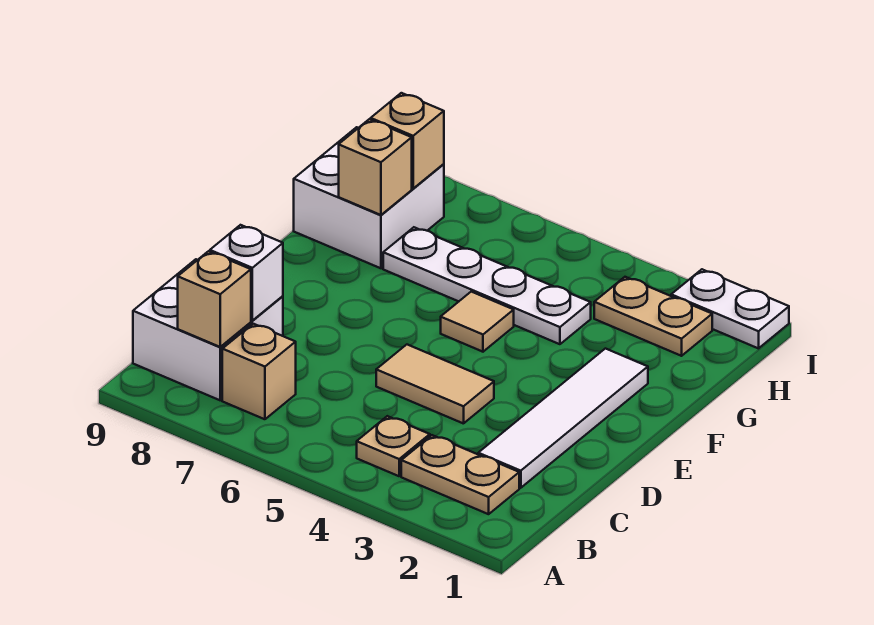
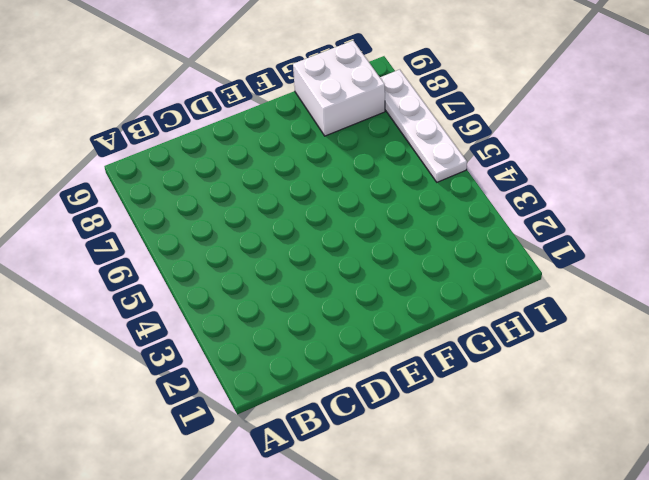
white plate I5:I8 level 1 -> white plate G4:G7 level 1
none -> tan plate B2:B3 level 1
none -> tan plate B4 level 1
none -> tan brick B7 level 1

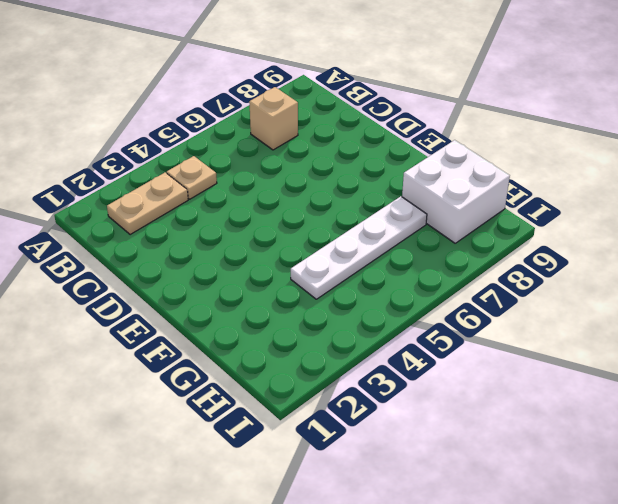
none -> white brick B8:C9 level 1
none -> white tile C2:F2 level 1
none -> tan tile D4:D5 level 1

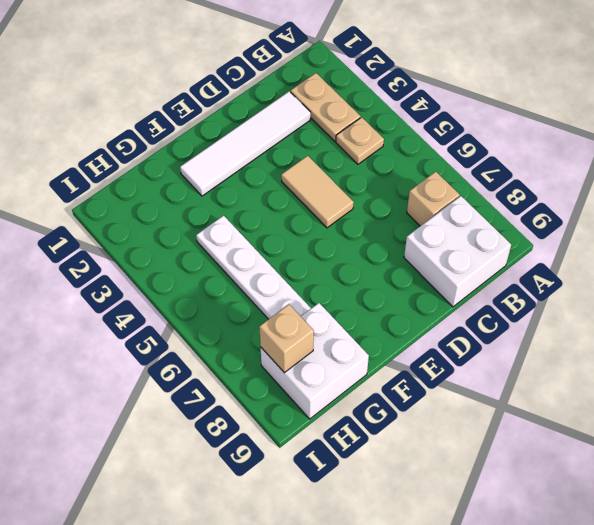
none -> tan tile F5 level 1
none -> tan plate H2:H3 level 1
none -> white plate I1:I2 level 1

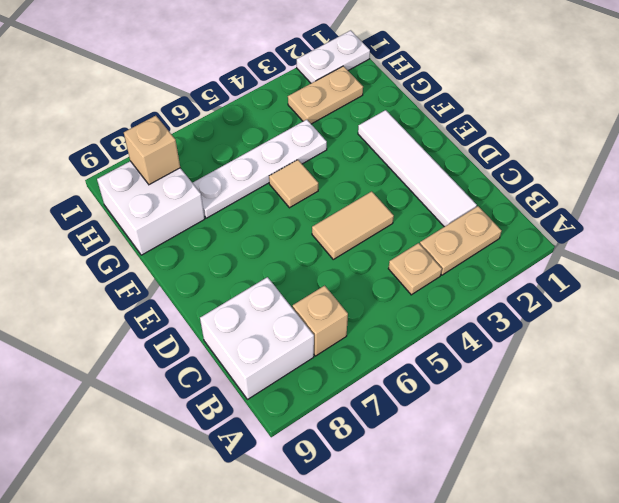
none -> tan brick B8 level 2
none -> white brick C8 level 2
none -> tan brick G8 level 2

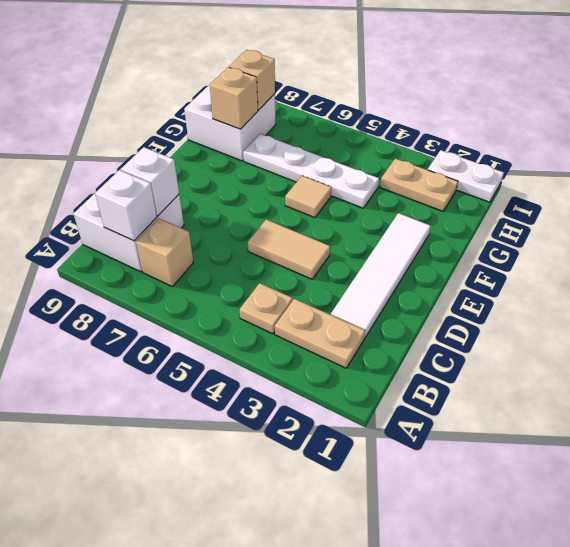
white brick B8 level 2 -> tan brick B8 level 2

